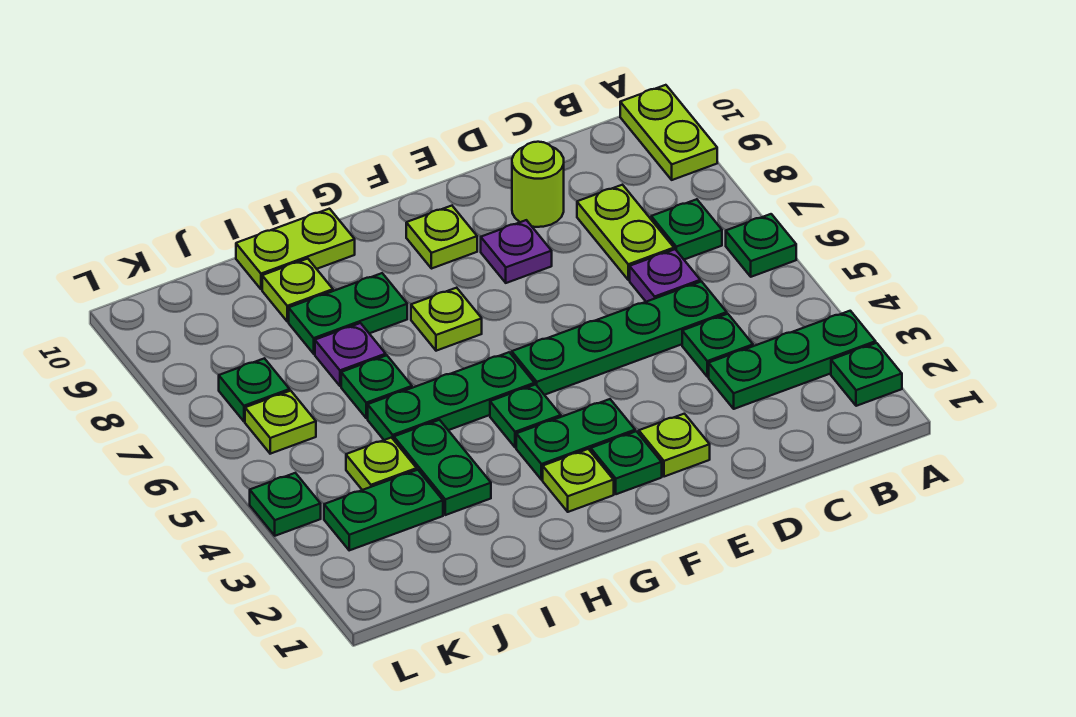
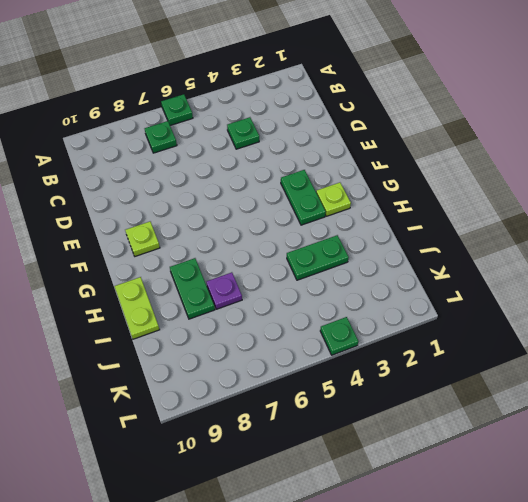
none -> green plate A2 level 1
none -> green plate A3:C3 level 1
none -> lime plate A9:A10 level 1
none -> green plate C5:F5 level 1

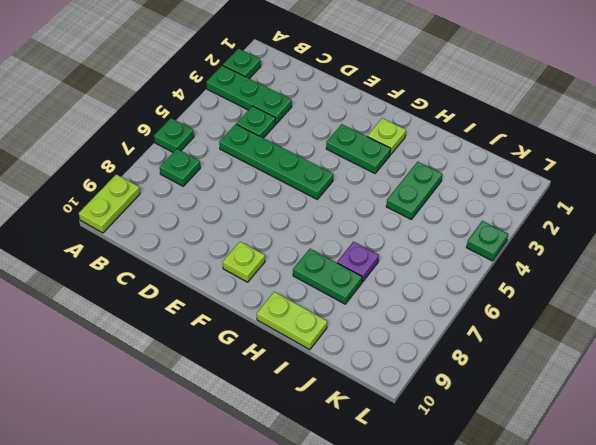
none -> purple plate C6 level 1
none -> lime plate C7:C8 level 1
none -> lime round brick D9 level 1
none -> lime plate E2 level 1

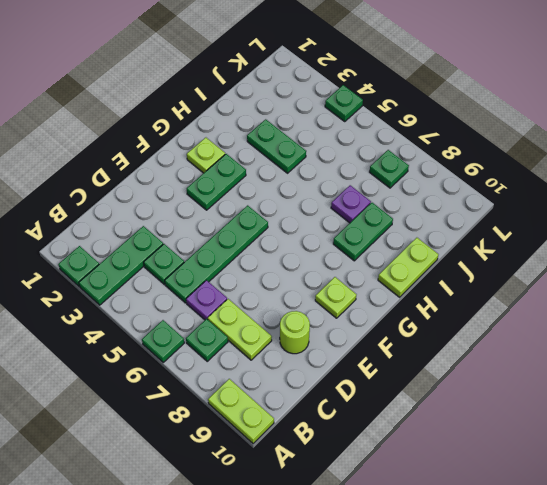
none -> lime plate E2 level 1
none -> purple plate E8 level 1
none -> green plate F2 level 1
none -> green plate G4 level 1

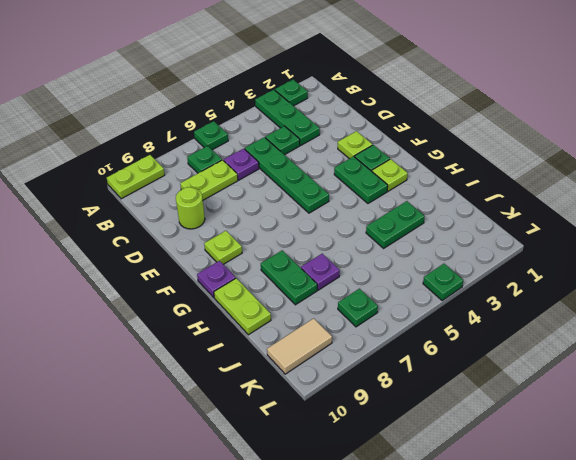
purple plate G10 level 1 -> purple plate E8 level 1
tan tile K9:K10 level 1 -> none
none -> green plate G4 level 1
none -> green plate G5:I5 level 1
none -> lime plate G7 level 1
none -> green plate I6 level 1

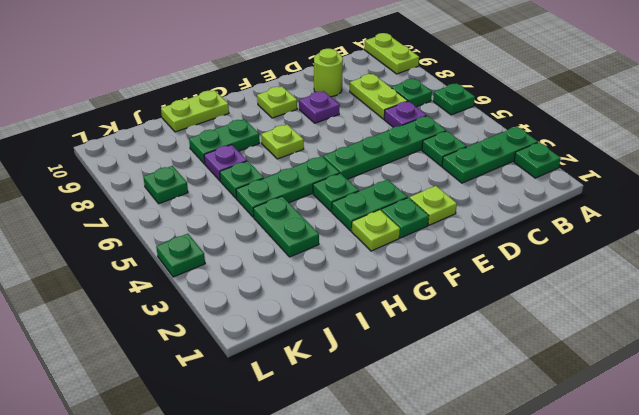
none -> lime plate I9 level 1
none -> green plate J3:K3 level 1
none -> lime plate J4 level 1
none -> lime plate K6 level 1

